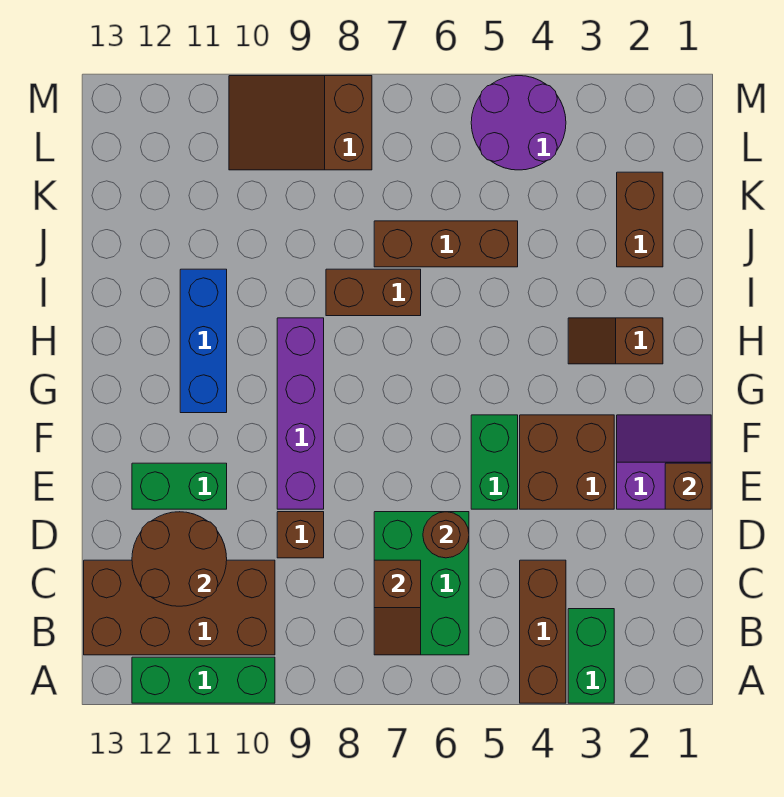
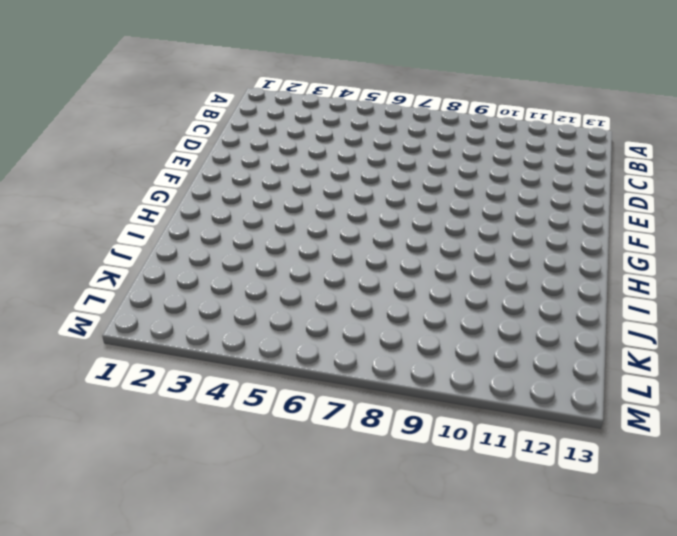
none -> green brick A3:B3 level 1
none -> brown brick A4:C4 level 1
none -> green brick A10:A12 level 1

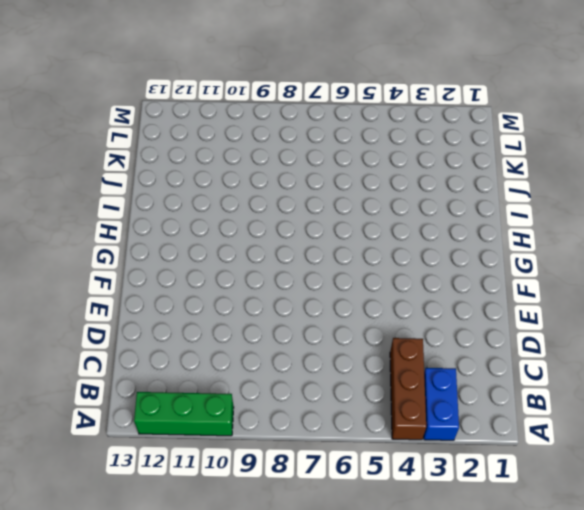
blue brick A3:B3 level 1 -> green brick A3:B3 level 1
none -> green brick B6:D7 level 1
none -> brown brick B10:C13 level 1
none -> brown brick D9 level 1

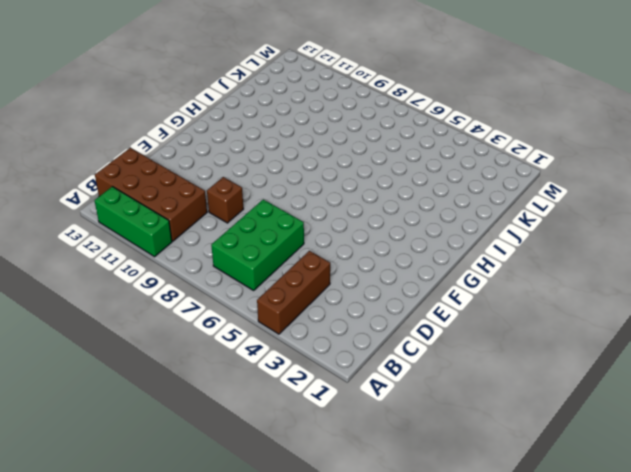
none -> green brick A3:B3 level 1
none -> purple slope E1:F2 level 1 top E
none -> brown brick E3:F4 level 1

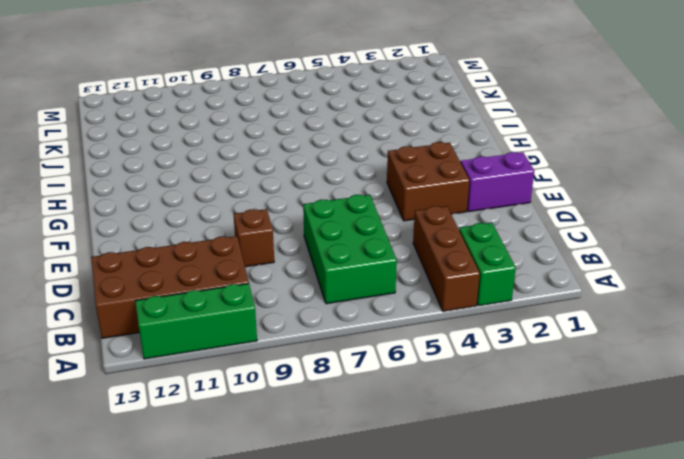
none -> green brick E5:F5 level 1
none -> purple brick E9:H9 level 1
none -> green brick E11:E12 level 1

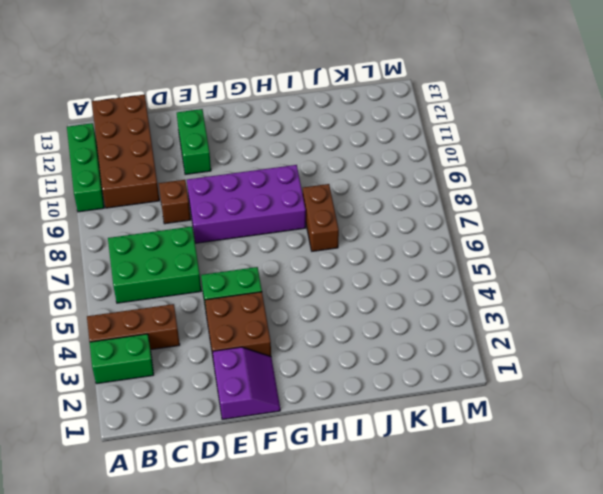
purple brick E8:H9 level 1 -> purple brick E9:H9 level 1
none -> blue brick G11:I11 level 1
none -> brown slope H2:H3 level 1 top 2
none -> brown brick J2:K2 level 1

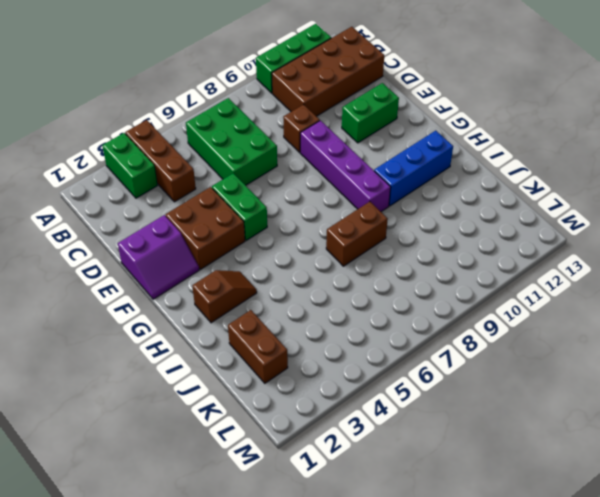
blue brick H10:H12 level 1 -> blue brick G11:I11 level 1
none -> brown brick J5:J7 level 1
none -> purple round brick L4:M5 level 1
none -> brown slope L8:M10 level 1 top 8

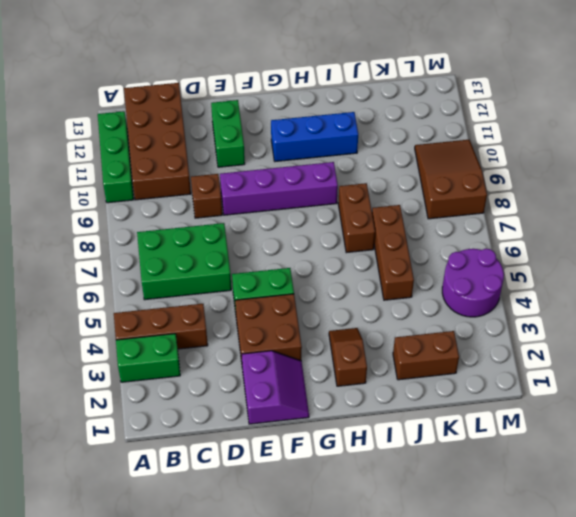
none -> brown slope B7:C7 level 2 top C
none -> brown round brick C11:D12 level 2
none -> brown round brick D6 level 2

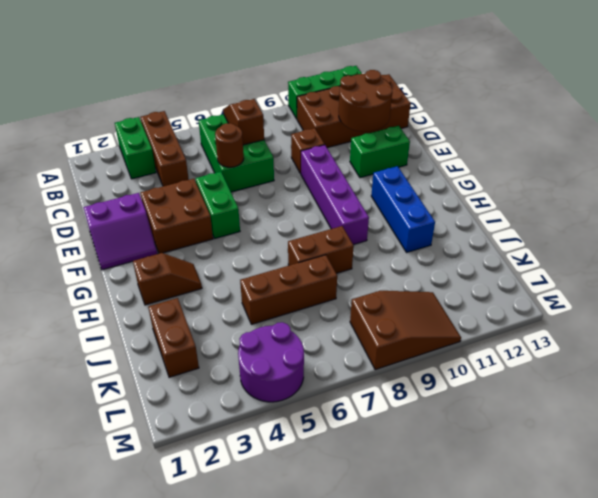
none -> brown brick E1 level 2

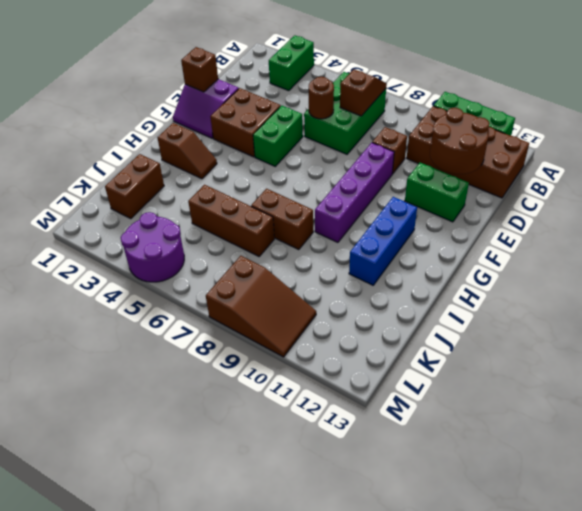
none -> brown brick A4:C4 level 1

